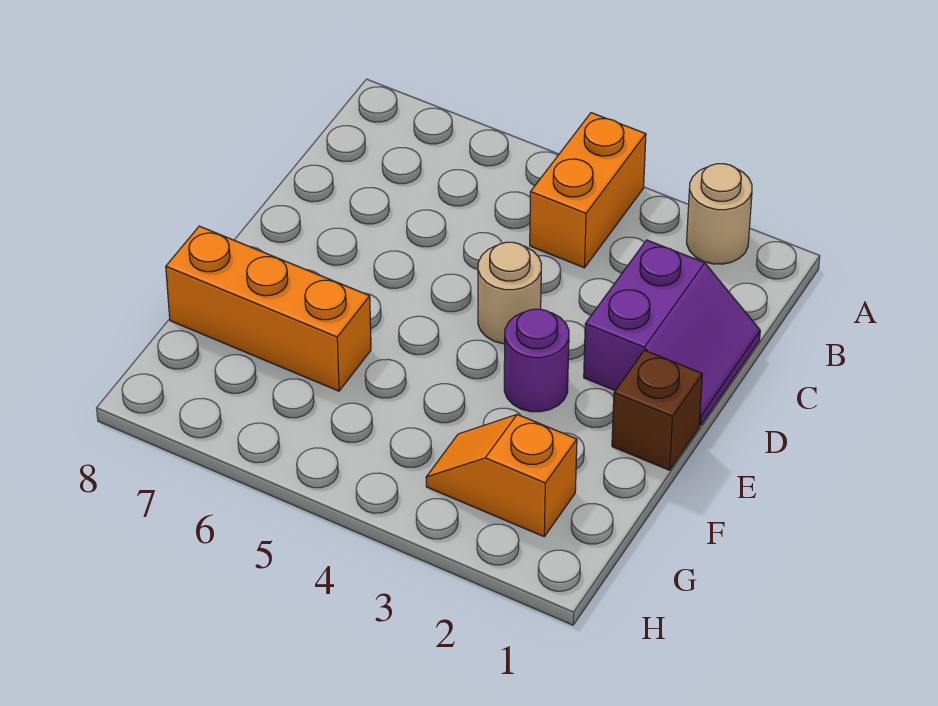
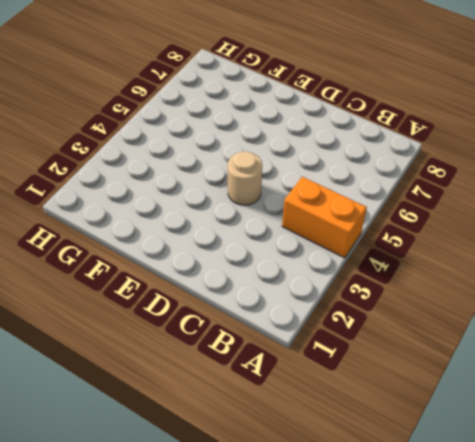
none -> tan round brick A2 level 1
none -> purple slope C1:D2 level 1 top 2

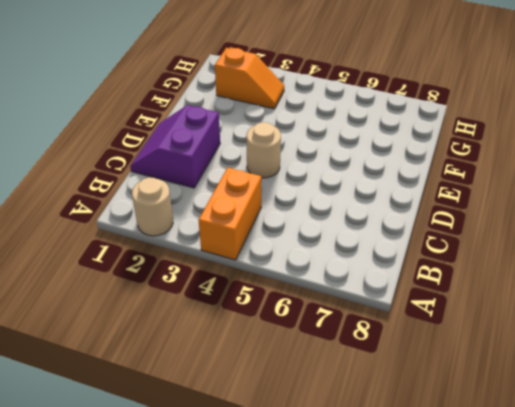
none -> brown brick E1 level 1
none -> purple round brick E3 level 1

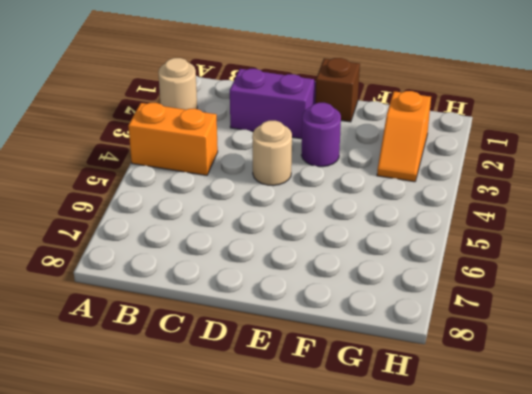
none -> orange brick F6:F8 level 1

